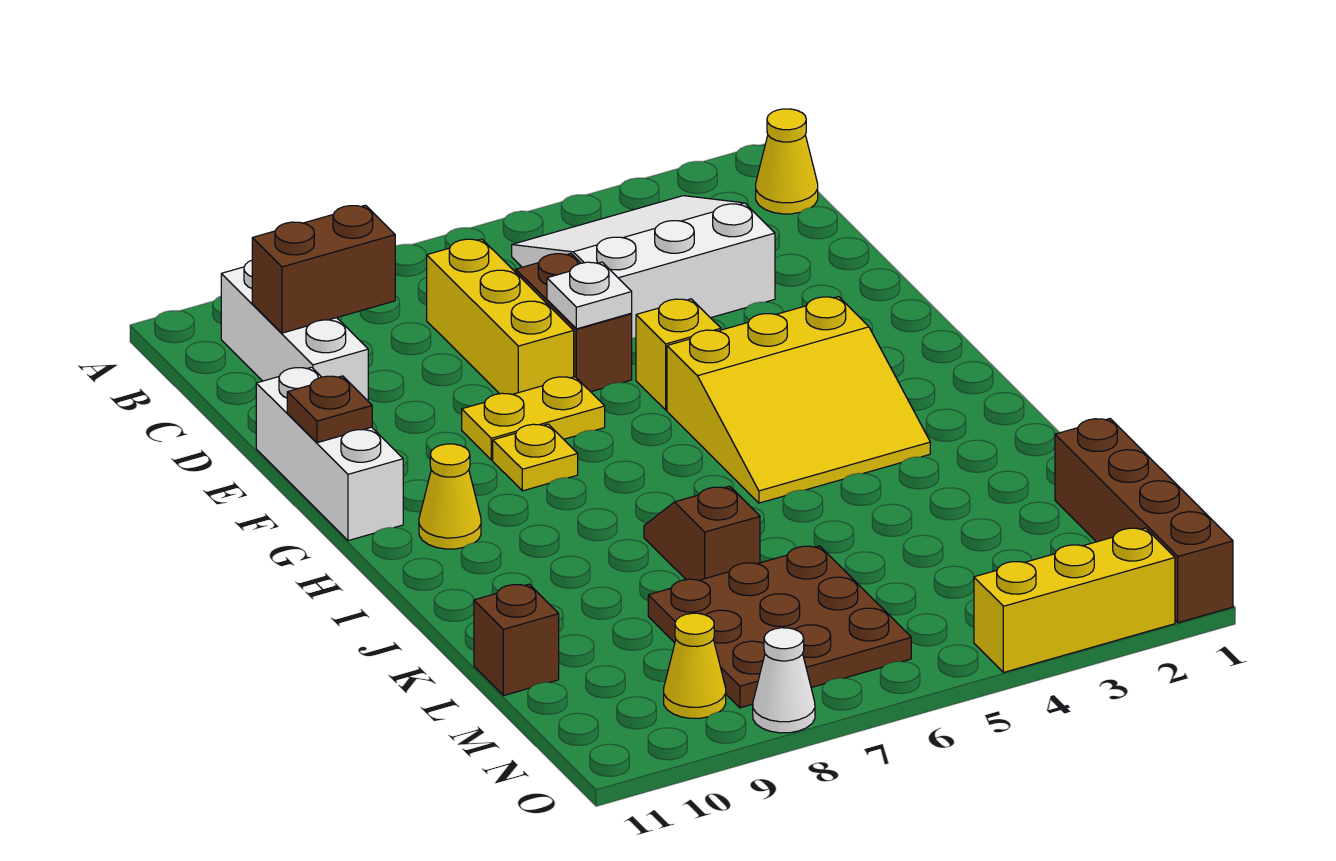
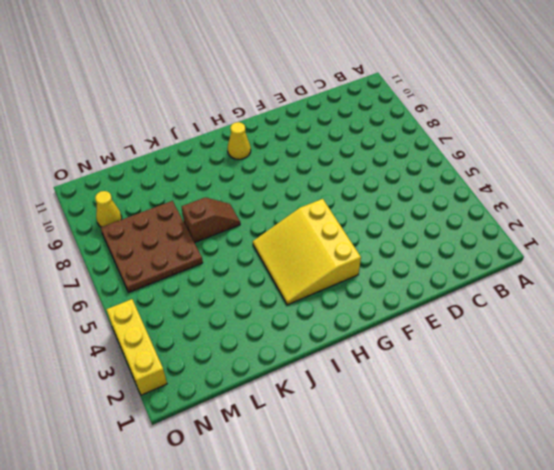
none -> yellow cone B1 level 1
none -> white slope B3:D5 level 1 top D
none -> white brick B10:D10 level 1

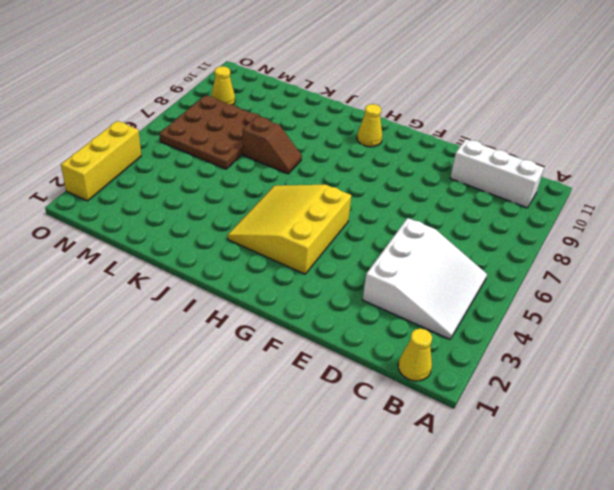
none -> yellow brick C7:E7 level 1
none -> brown brick D6:E6 level 1
none -> white brick E11:G11 level 1

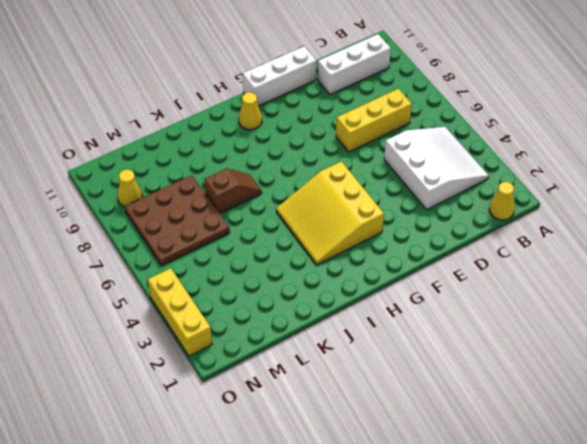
none -> brown brick D6:E6 level 1
none -> yellow brick F5 level 1
none -> yellow plate F7:F8 level 1

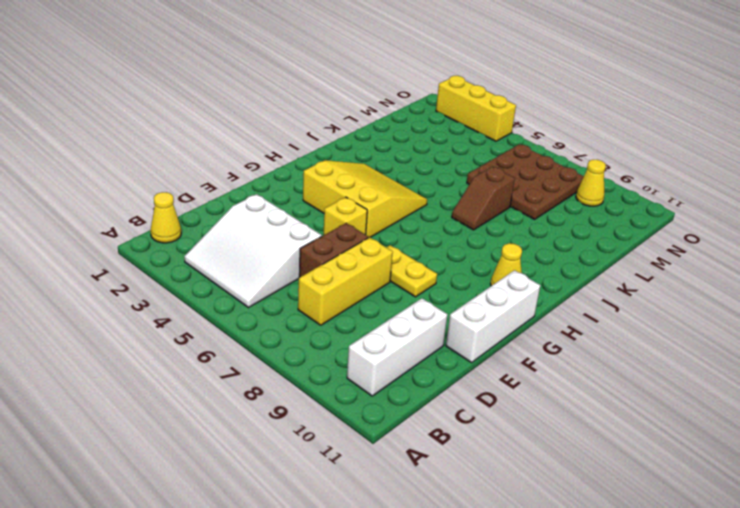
none -> yellow plate G8 level 1
none -> brown brick L1:O1 level 1
none -> brown brick L11 level 1

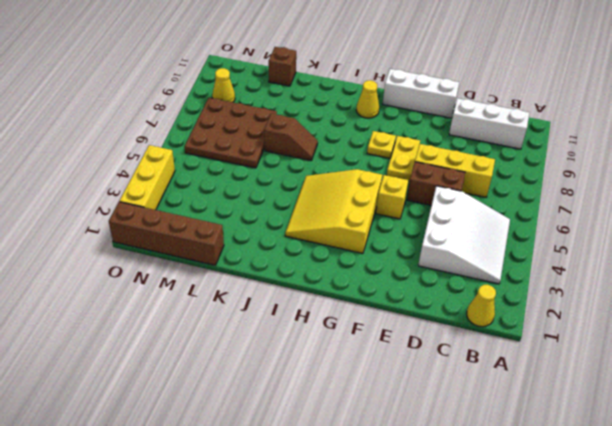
none -> white cone O8 level 1
none -> brown brick C9:C10 level 2
none -> white plate E6 level 2

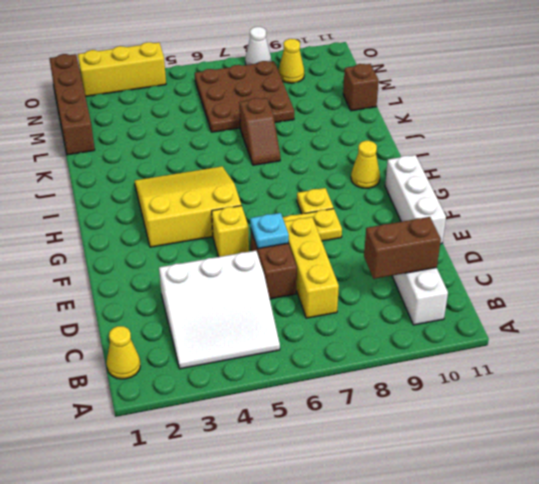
cyan plate E6 level 2 -> white plate E6 level 2
none -> brown plate F11 level 2

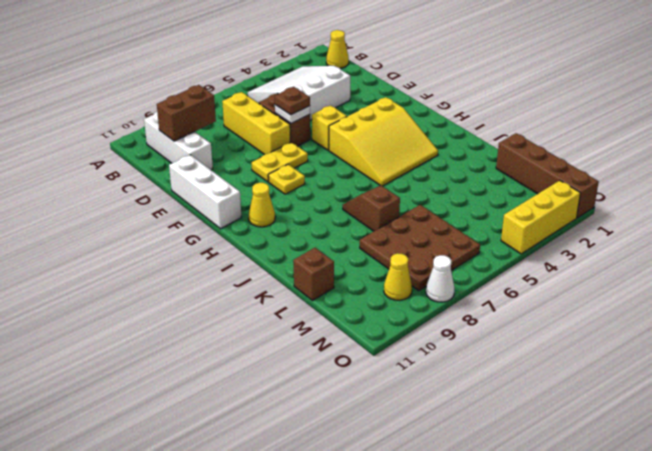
brown plate E6 level 3 -> brown plate F11 level 2

